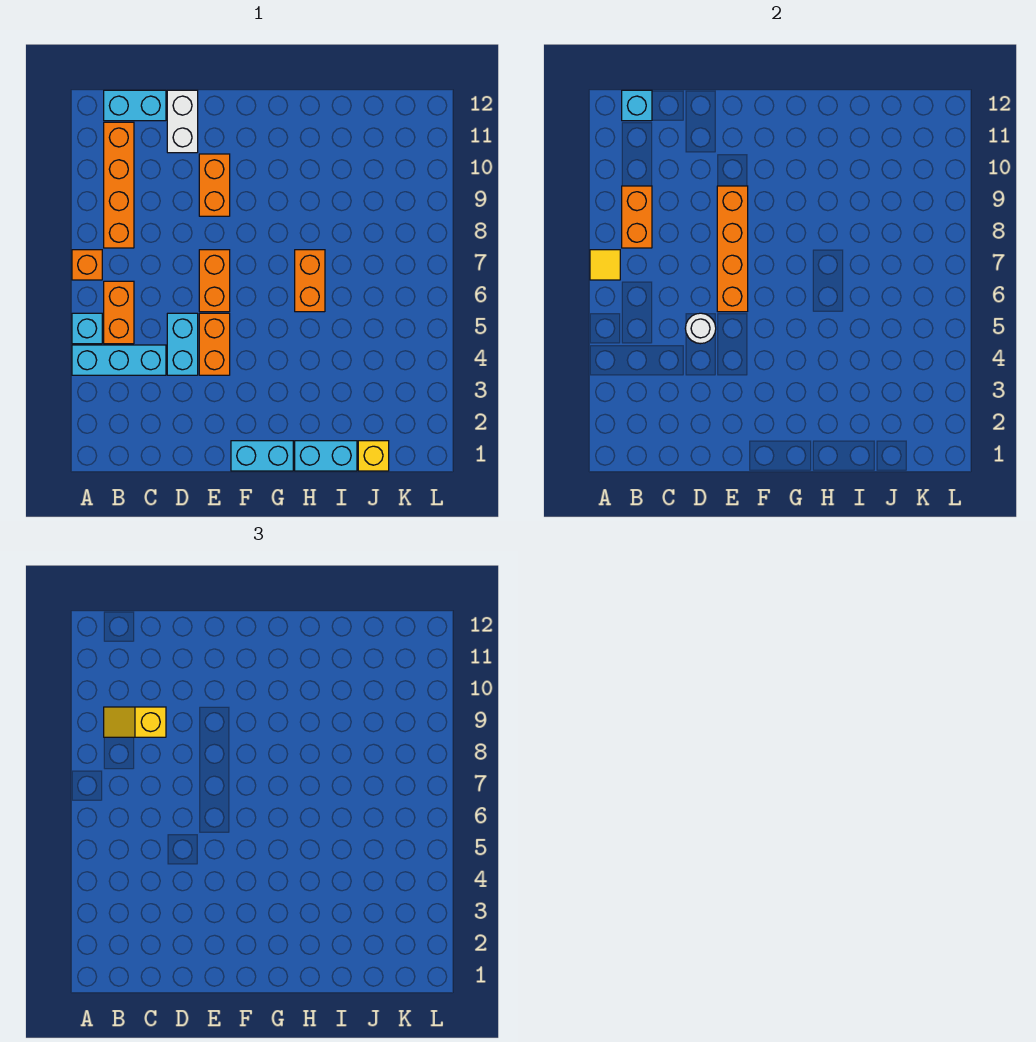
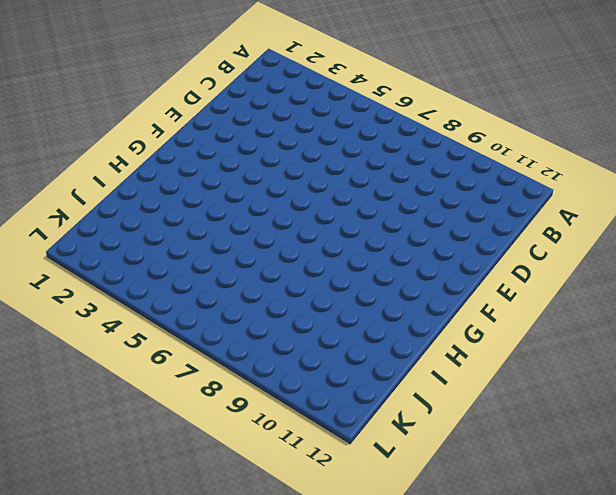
none -> cyan brick A4:C4 level 1
none -> cyan brick A5 level 1
none -> orange brick A7 level 1

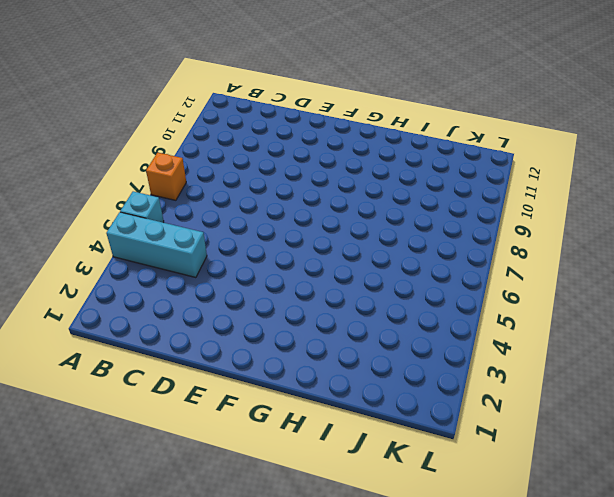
none -> orange brick B5:B6 level 1
none -> orange brick B8:B11 level 1
none -> cyan brick B12:C12 level 1

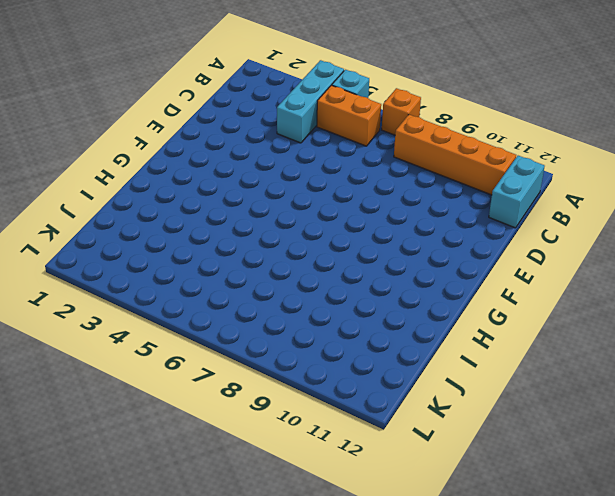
none -> cyan brick D4:D5 level 1
none -> white brick D11:D12 level 1
none -> orange brick E4:E5 level 1

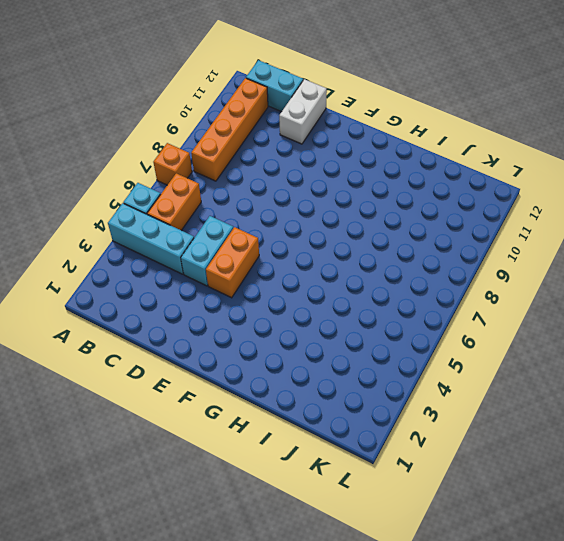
none -> orange brick E6:E7 level 1
none -> orange brick E9:E10 level 1
none -> cyan brick F1:G1 level 1

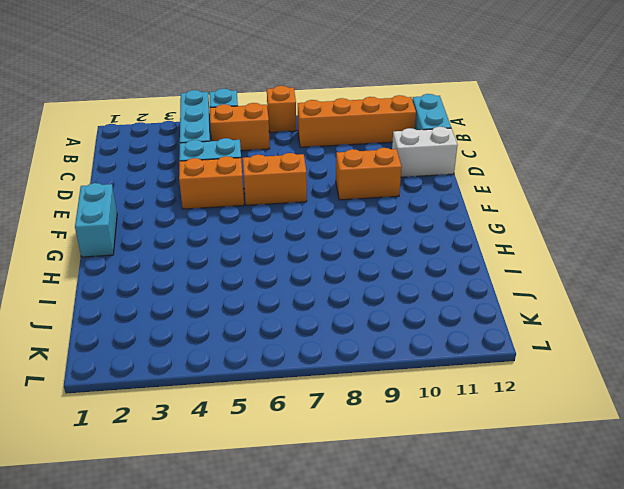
none -> cyan brick H1:I1 level 1
none -> orange brick H6:H7 level 1
none -> yellow brick J1 level 1

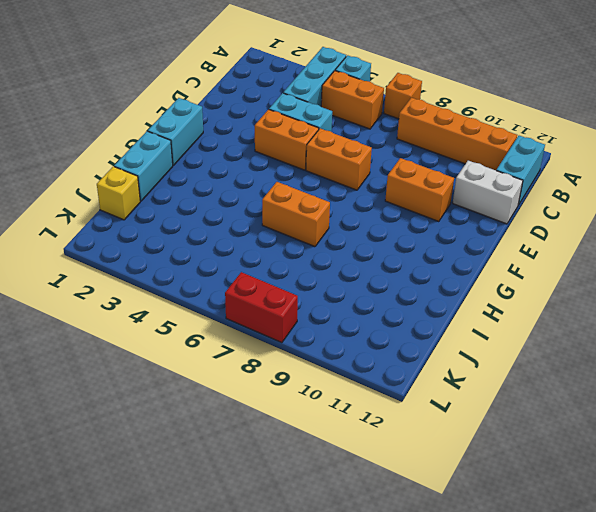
red brick L7:L8 level 1 -> none
none -> yellow tile A7 level 2
none -> orange brick B8:B9 level 2
none -> cyan brick B12 level 2

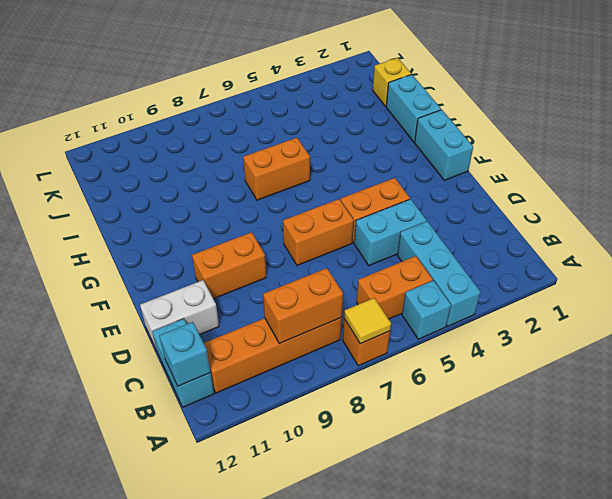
none -> white round brick D5 level 2
none -> orange brick E6:E9 level 2
none -> yellow slope B9:C9 level 3 top C

